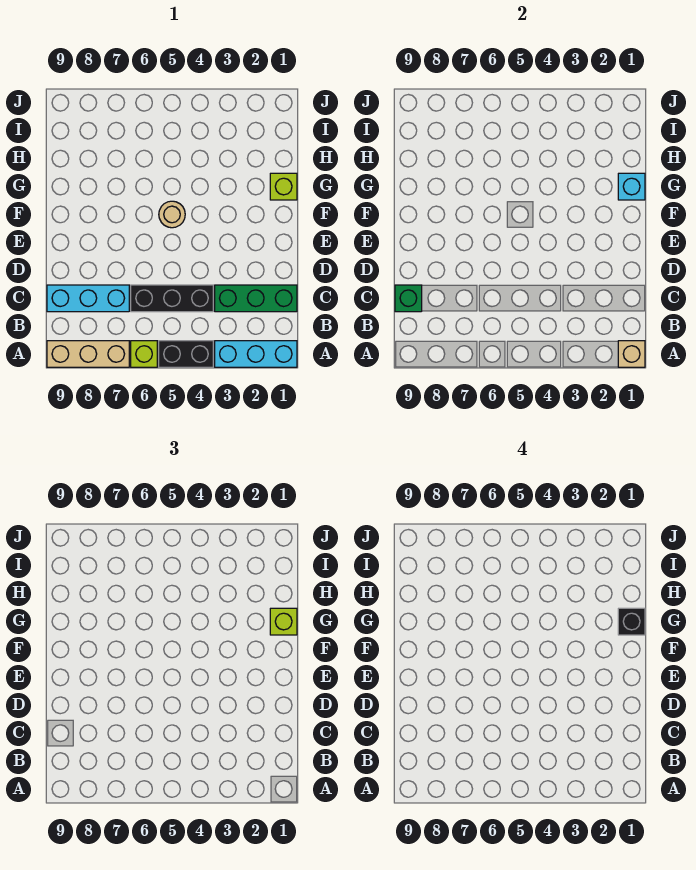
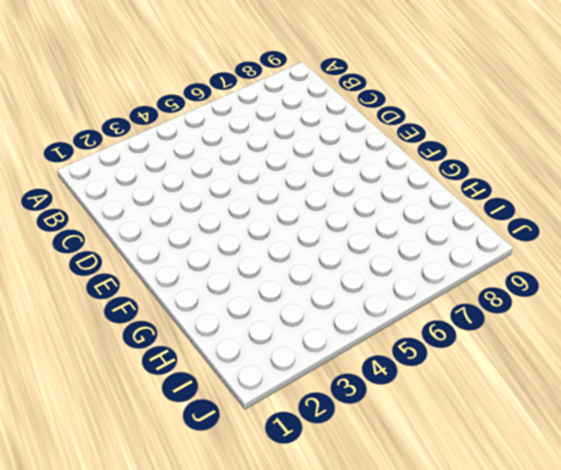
none -> cyan brick A1:A3 level 1
none -> black brick A4:A5 level 1
none -> lime brick A6 level 1

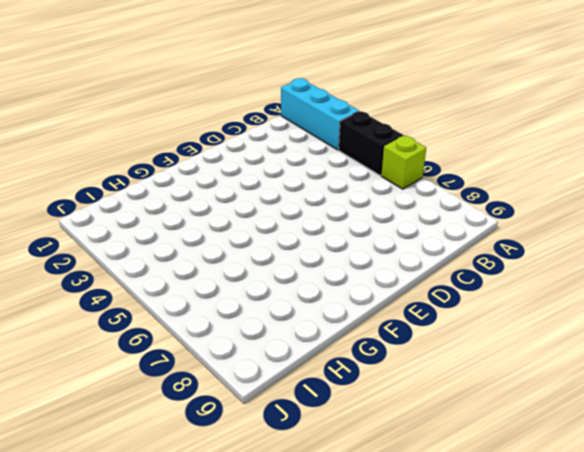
none -> tan brick A7:A9 level 1
none -> green brick C1:C3 level 1
none -> black brick C4:C6 level 1

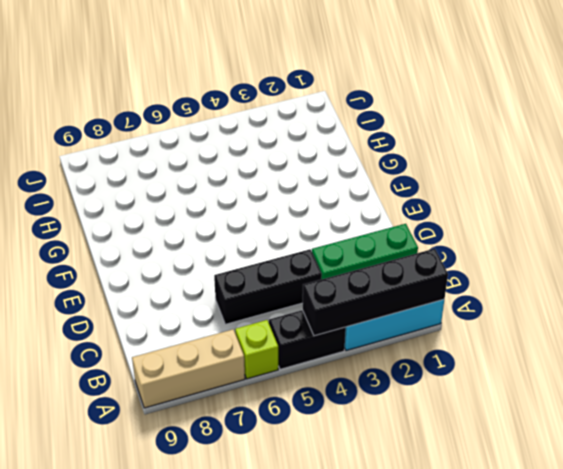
black brick A1:A4 level 2 -> tan brick A1 level 2
none -> cyan brick C7:C9 level 1
none -> tan round brick F5 level 1
none -> lime brick G1 level 1

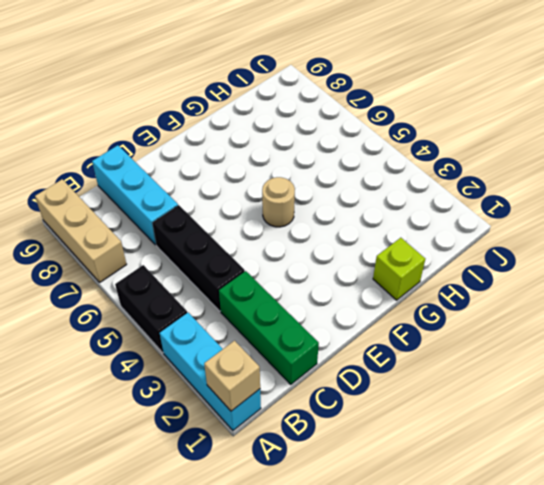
none -> lime brick A6 level 1
none -> green brick C9 level 2
none -> cyan brick G1 level 2

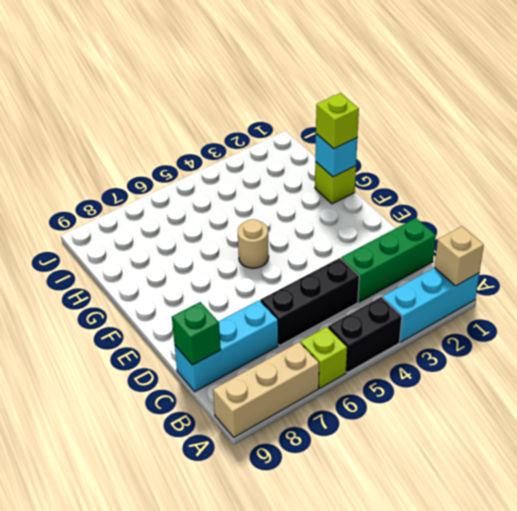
none -> black brick G1 level 4

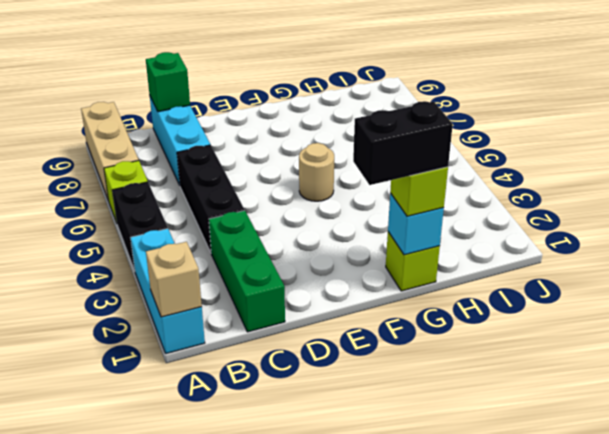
black brick F1:G1 level 4 -> black brick G1 level 4

